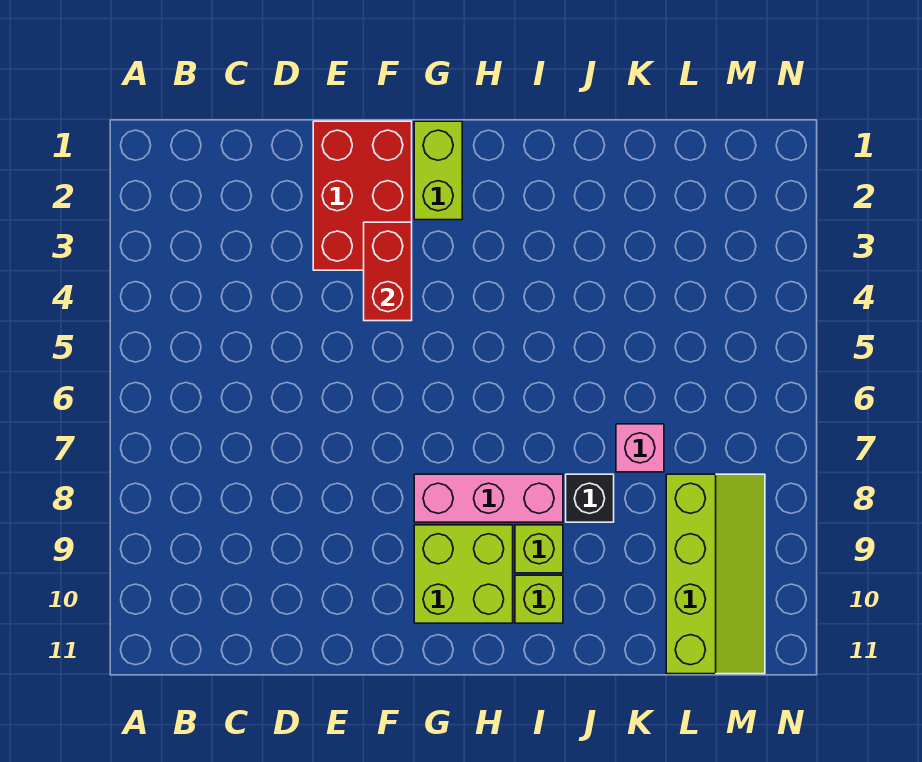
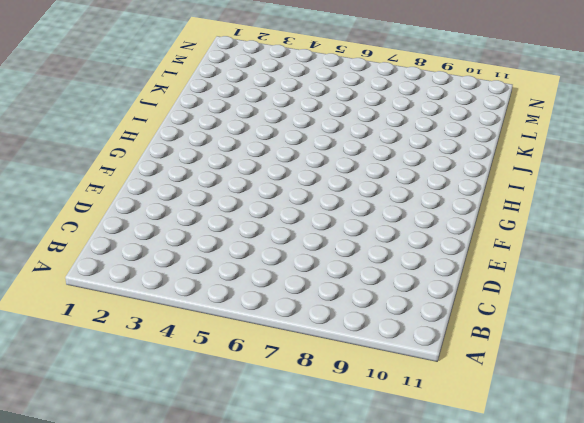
none -> red brick E1:F3 level 1
none -> lime brick G1:G2 level 1

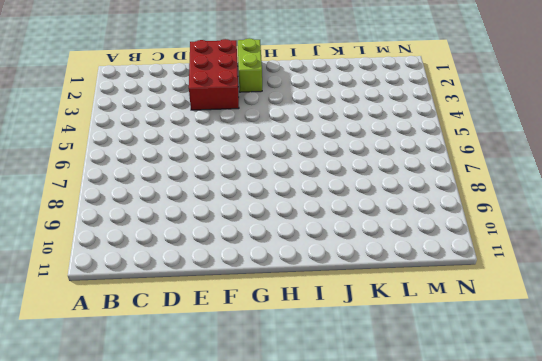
none -> pink brick G8:I8 level 1
none -> lime brick G9:H10 level 1

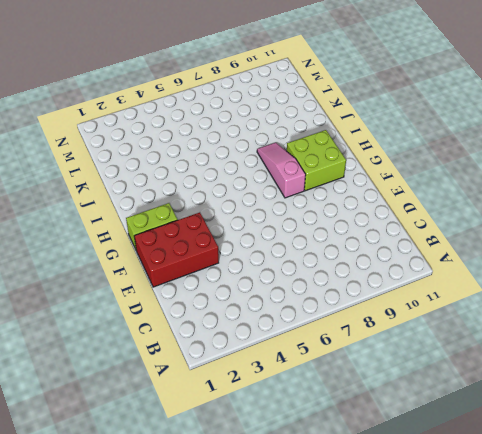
pink slope G8:I8 level 1 top G -> pink brick G8:I8 level 1
none -> lime brick I9 level 1
none -> lime brick I10 level 1

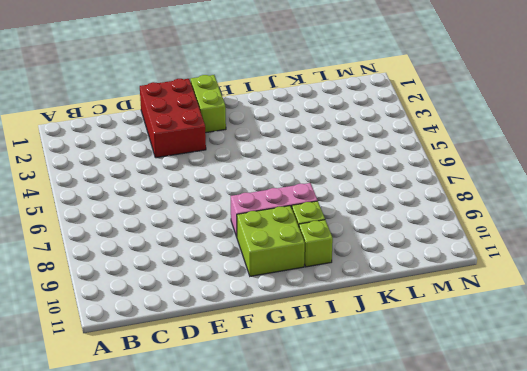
none -> black brick J8 level 1
none -> pink brick K7 level 1

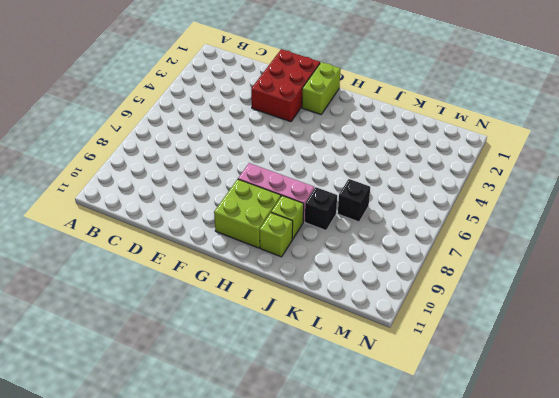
black brick K7 level 1 -> pink brick K7 level 1
none -> lime slope L8:M11 level 1 top L
none -> red brick F3:F4 level 2

